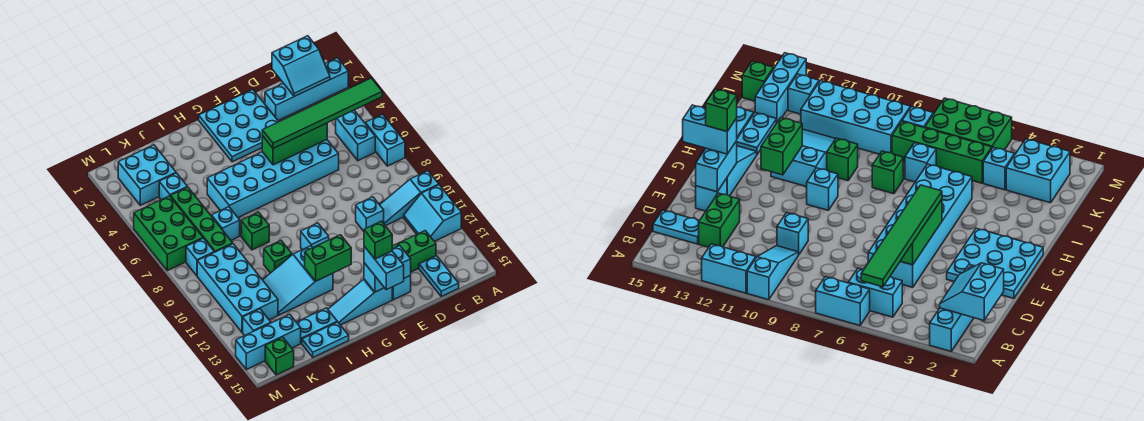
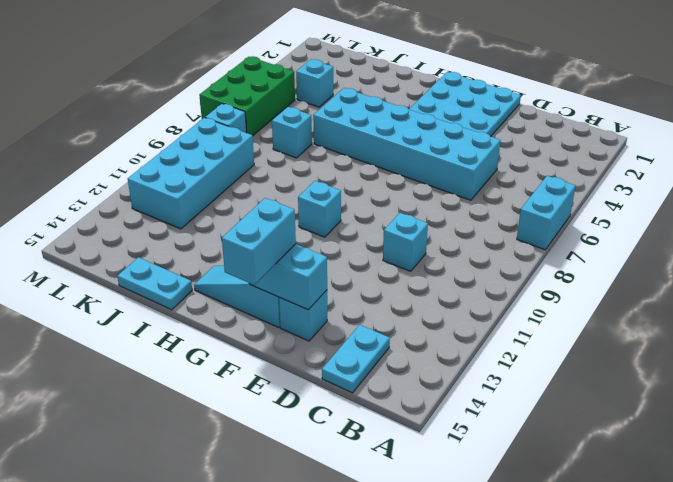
none -> cyan brick A2:D2 level 1
none -> cyan slope A10:C10 level 1 top A
none -> cyan slope A11:B12 level 1 top A
none -> cyan brick B5:B6 level 1

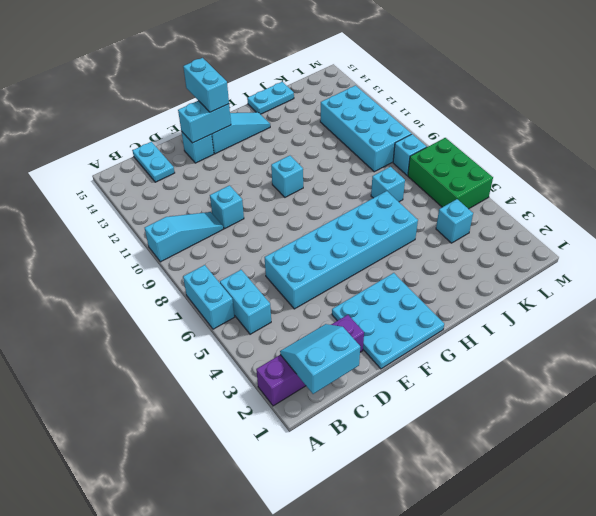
purple brick A2:D2 level 1 -> cyan brick A2:D2 level 1
none -> cyan slope A11:B12 level 1 top A
none -> green brick C13:D13 level 1
none -> cyan slope H11:J12 level 1 top H
none -> green brick I8 level 1

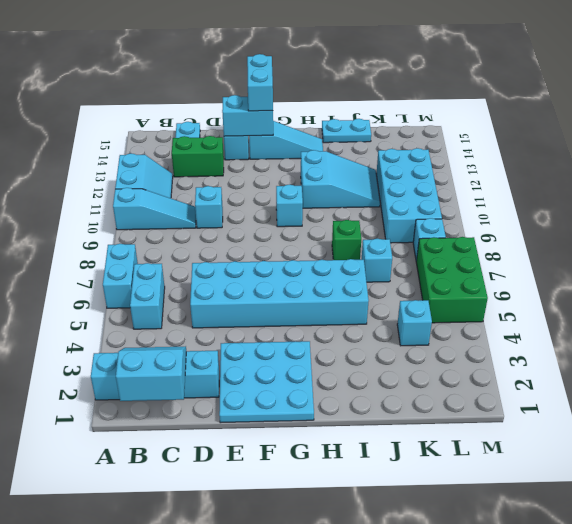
none -> green brick I10 level 1
none -> cyan plate I14:J14 level 1
none -> cyan brick K2:L3 level 1
none -> green brick K5:K8 level 1

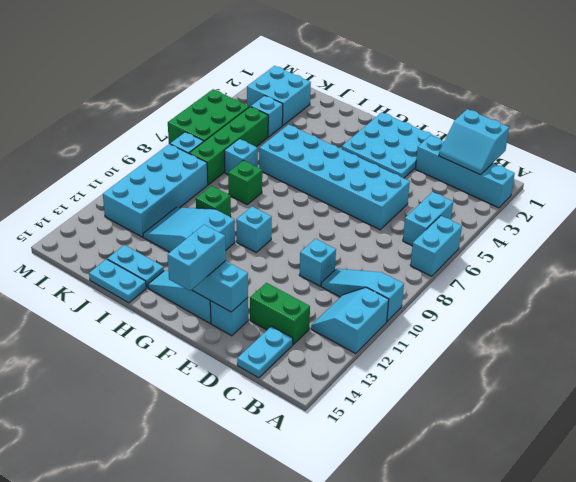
none -> cyan brick K14:M14 level 1
none -> cyan brick L13 level 1
none -> green brick L15 level 1
none -> green brick D5:F5 level 2

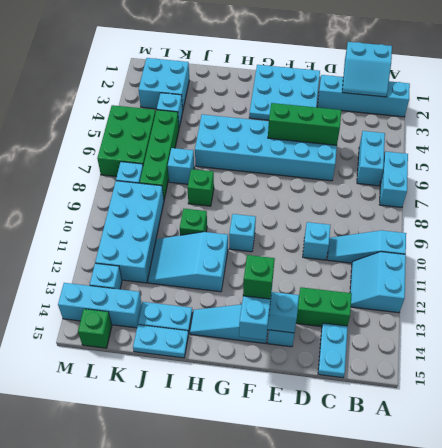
none -> green brick G12:H12 level 2
none -> green tile A5:F5 level 3

